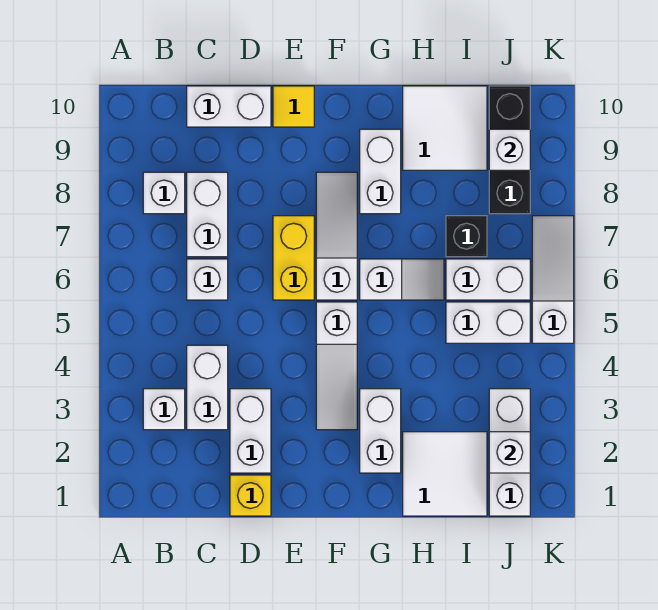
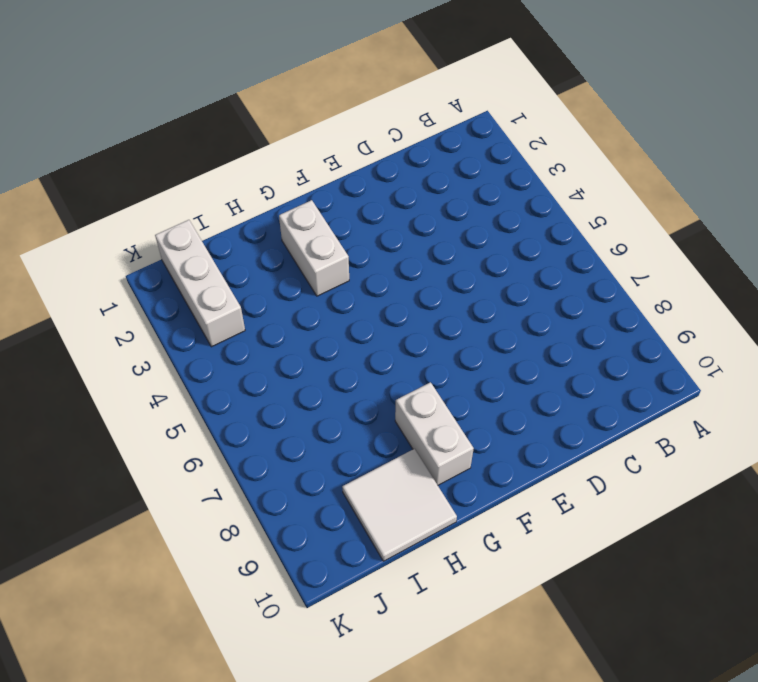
none -> white brick B3 level 1
none -> white brick B8 level 1
none -> white brick C3:C4 level 1

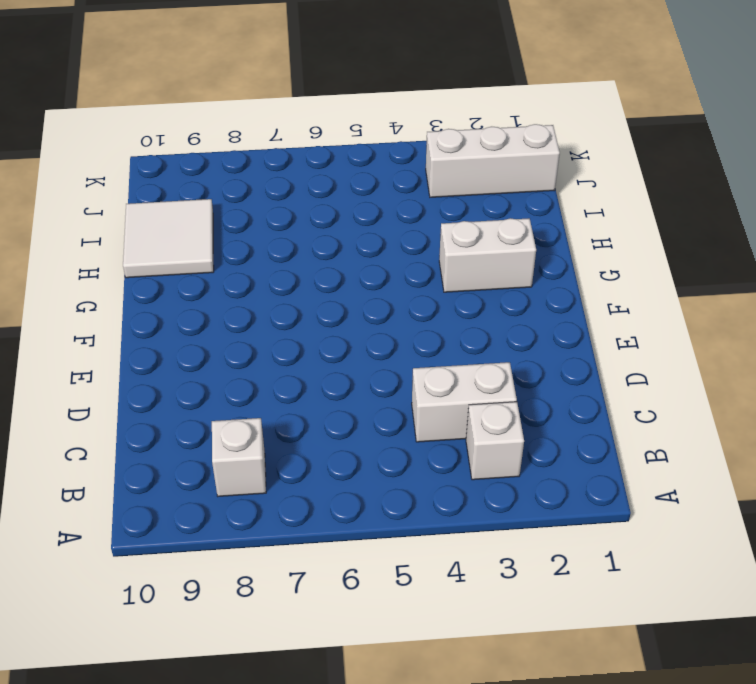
none -> white brick C6 level 1
none -> white brick C7:C8 level 1
none -> white brick C10:D10 level 1

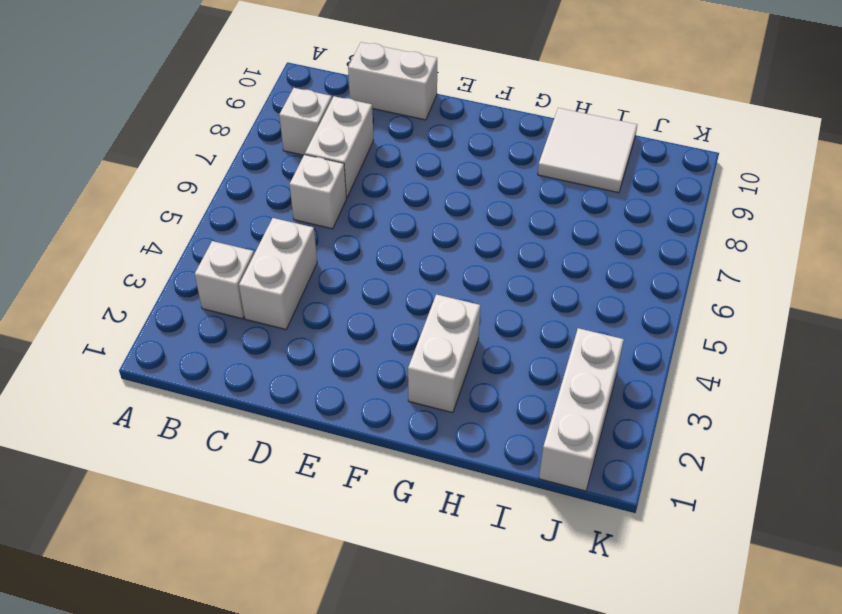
none -> yellow brick D1 level 1
none -> white brick D2:D3 level 1
none -> yellow brick E6:E7 level 1

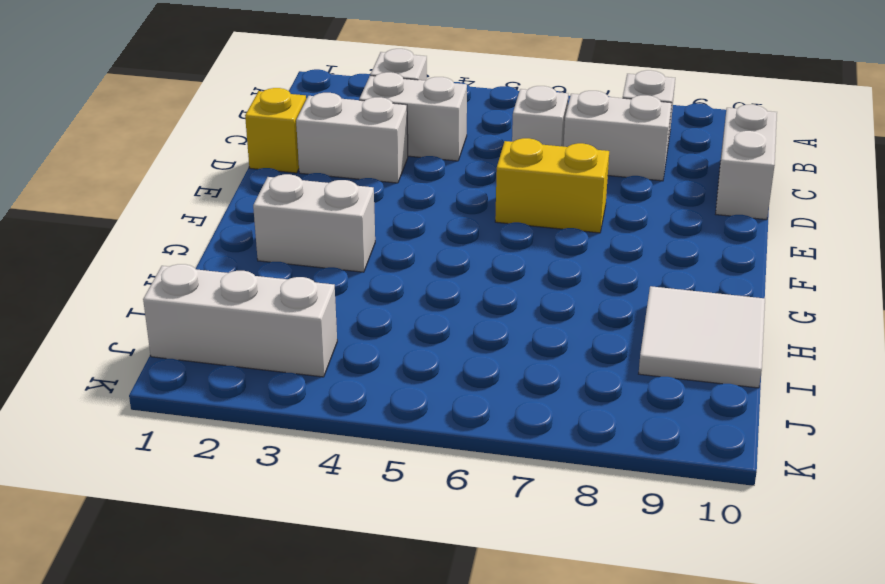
none -> yellow tile E10 level 1
none -> white slope F3:F5 level 1 top 5
none -> white slope F6:F8 level 1 top 6

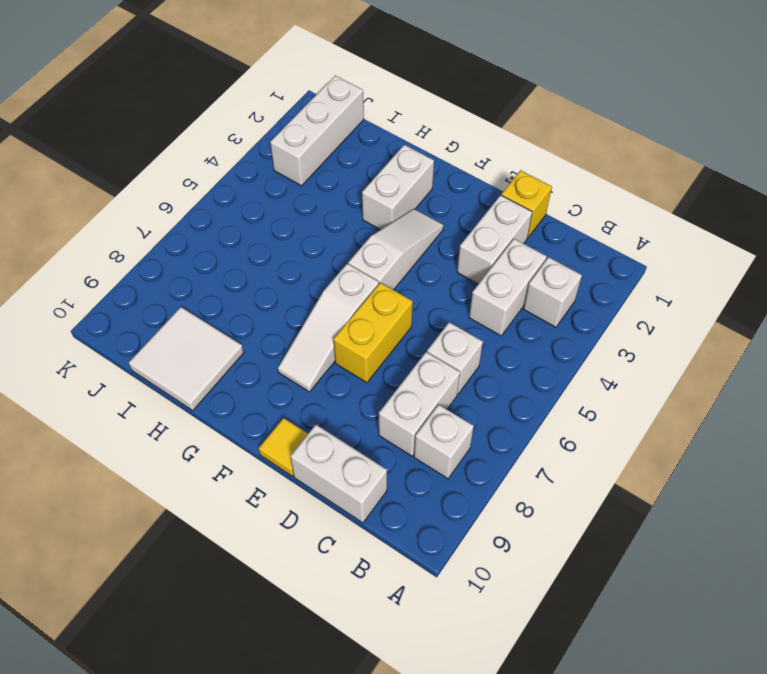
none -> white slope G6:H6 level 1 top G
none -> white brick G8:G9 level 1
none -> white tile H1:I2 level 1

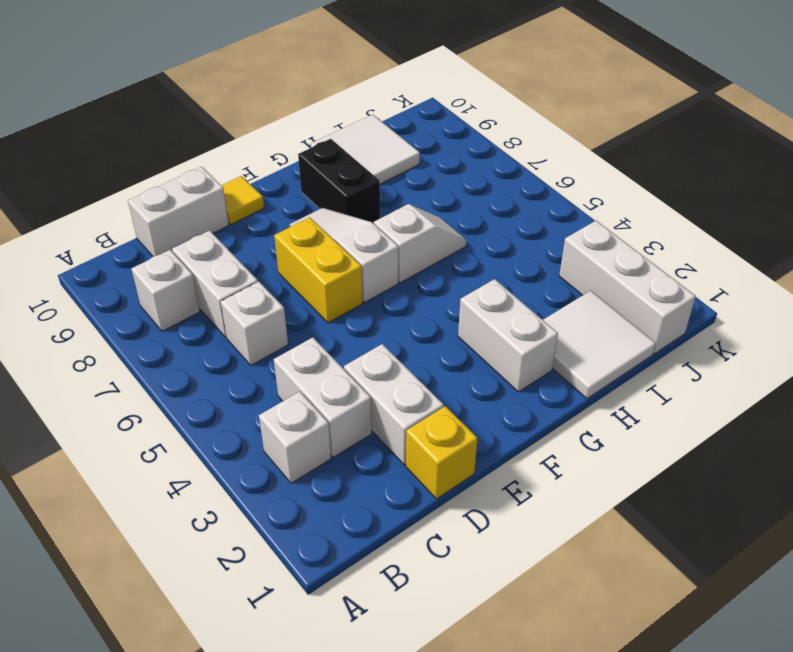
black brick G8:G9 level 1 -> white brick G8:G9 level 1
none -> white slope F3:F5 level 1 top 5
none -> white brick I5:J5 level 1
none -> white brick I6:J6 level 1

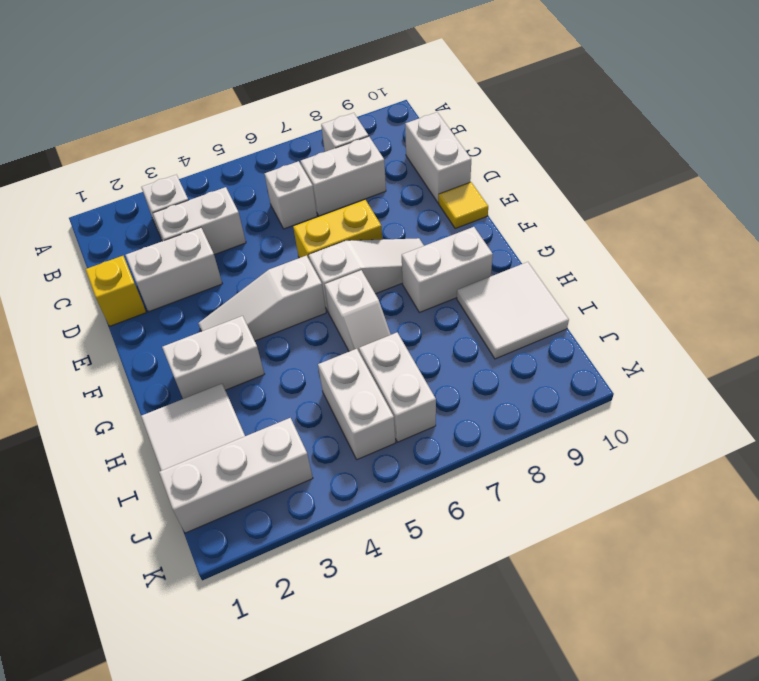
none -> black brick I7 level 1
none -> black brick J8:J10 level 1
none -> white slope K5:K7 level 1 top 5

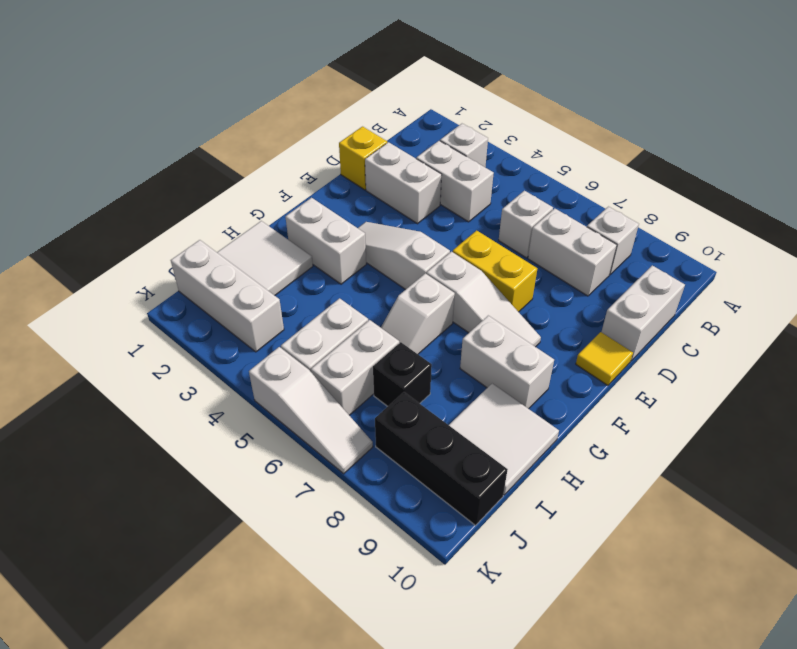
none -> white brick J2 level 2
none -> white brick J9 level 2

